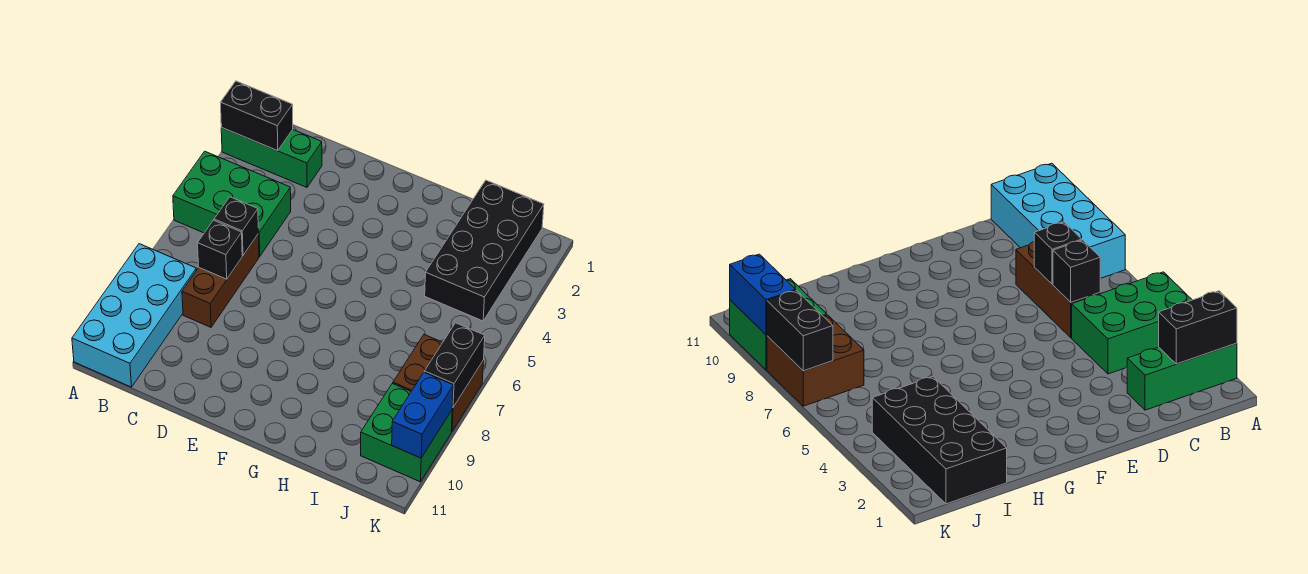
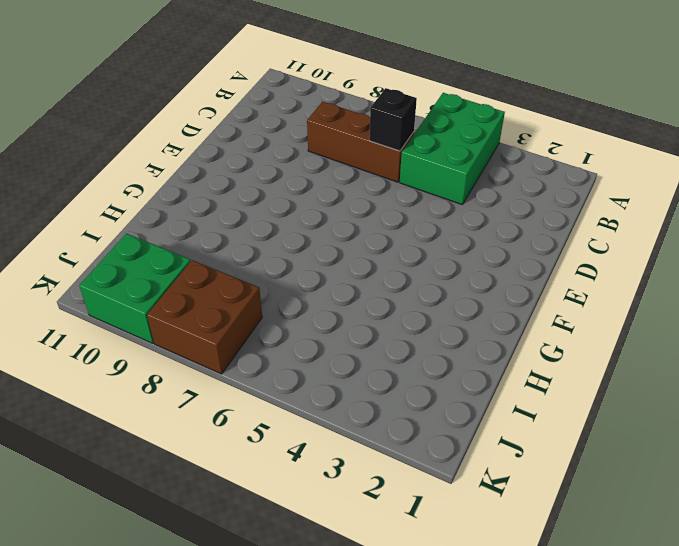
none -> green brick A2:C2 level 1
none -> cyan brick A8:B11 level 1
none -> black brick I1:J4 level 1

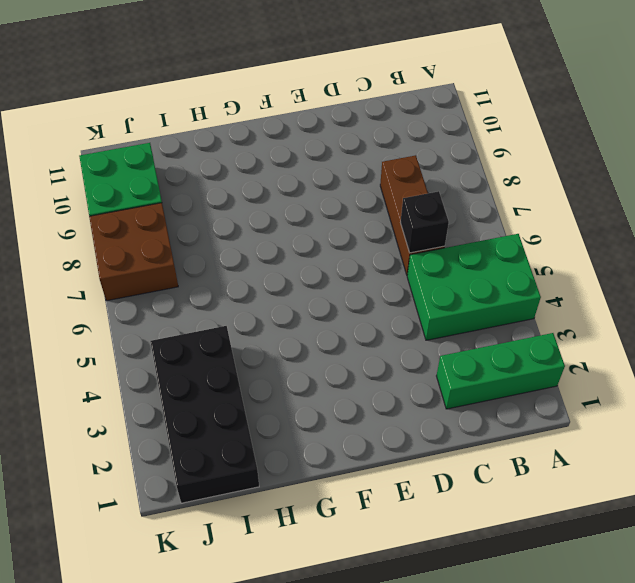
none -> cyan brick A8:B11 level 1
none -> black brick A2:B2 level 2
none -> black brick C7 level 2

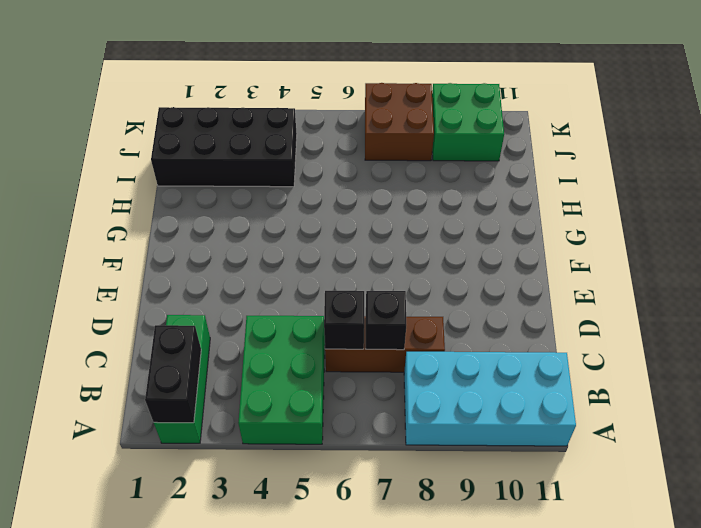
none -> black brick K7:K8 level 2
none -> blue brick K9:K10 level 2

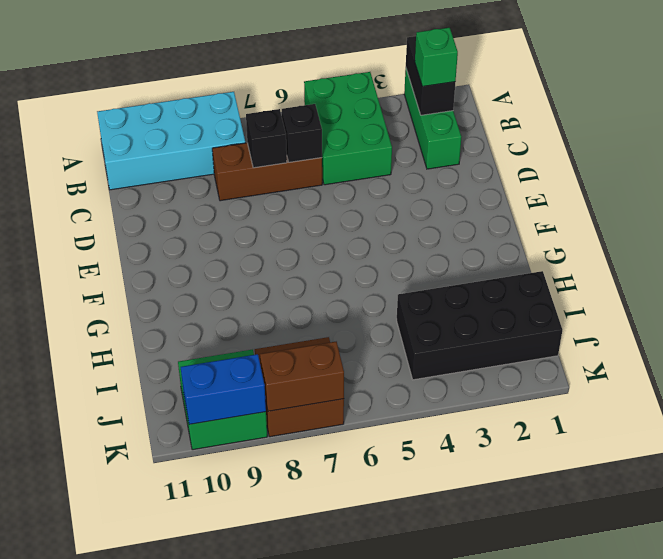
green brick B2 level 3 -> none
brown brick K7:K8 level 2 -> black brick K7:K8 level 2

